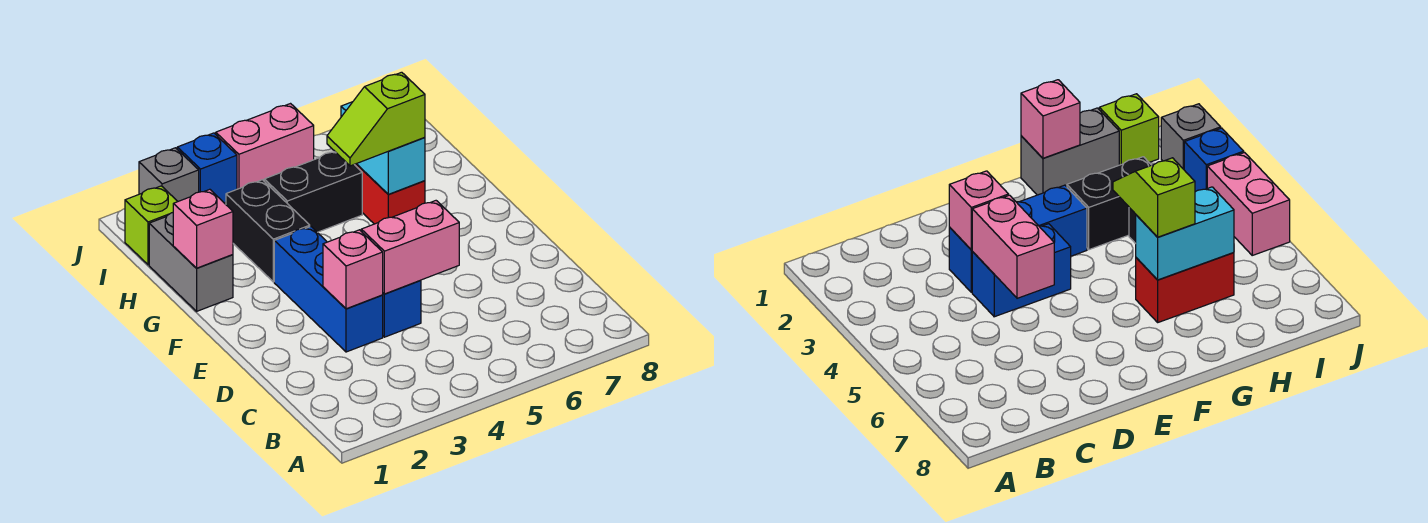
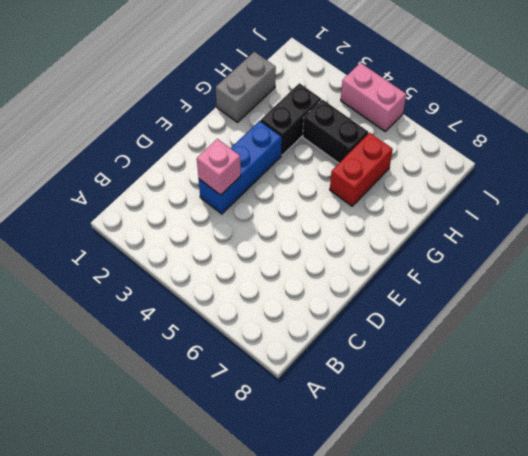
none -> blue brick D4:E4 level 1
none -> lime brick I1 level 1
none -> grey brick J2 level 1

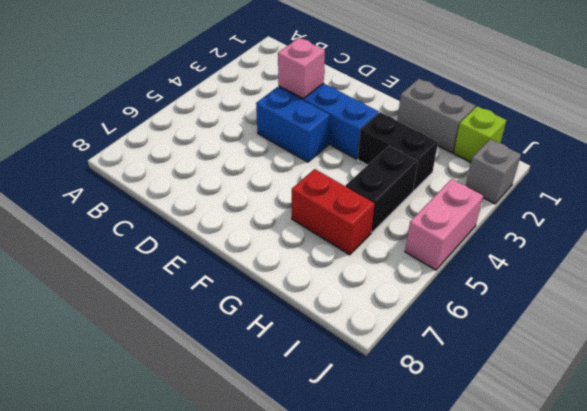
none -> blue brick J3 level 1
none -> pink brick D4:D5 level 2
none -> pink brick G1 level 2

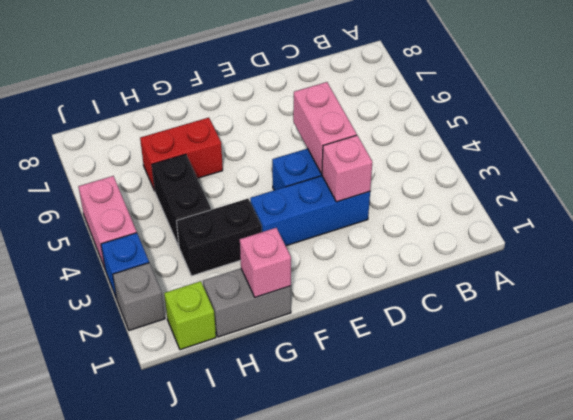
none -> cyan brick G6:H6 level 2
none -> lime slope G5:G6 level 3 top 6

